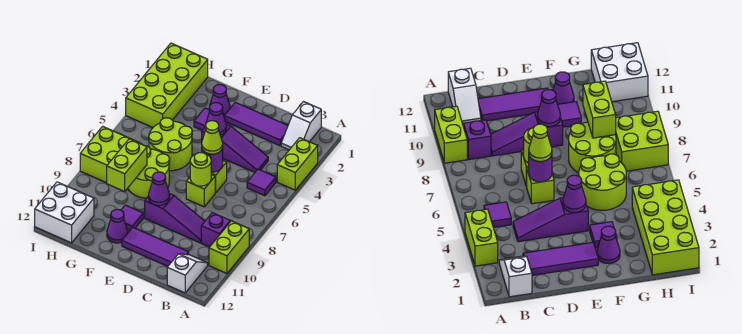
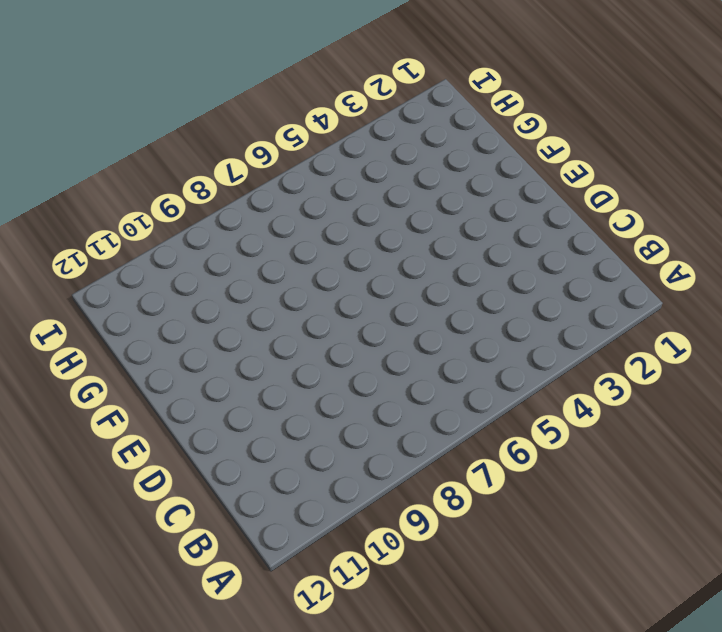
none -> lime brick A3:A4 level 1
none -> lime brick A9:A10 level 1
none -> white slope B1:B2 level 1 top 1

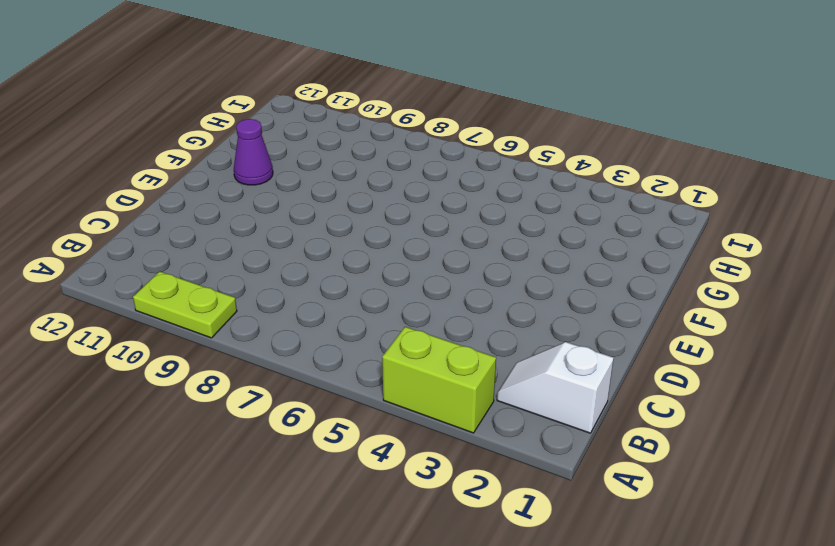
lime plate A9:A10 level 1 -> lime brick A9:A10 level 1
none -> purple tile B5 level 1
none -> purple brick B9 level 1
none -> white slope B11:B12 level 1 top 12

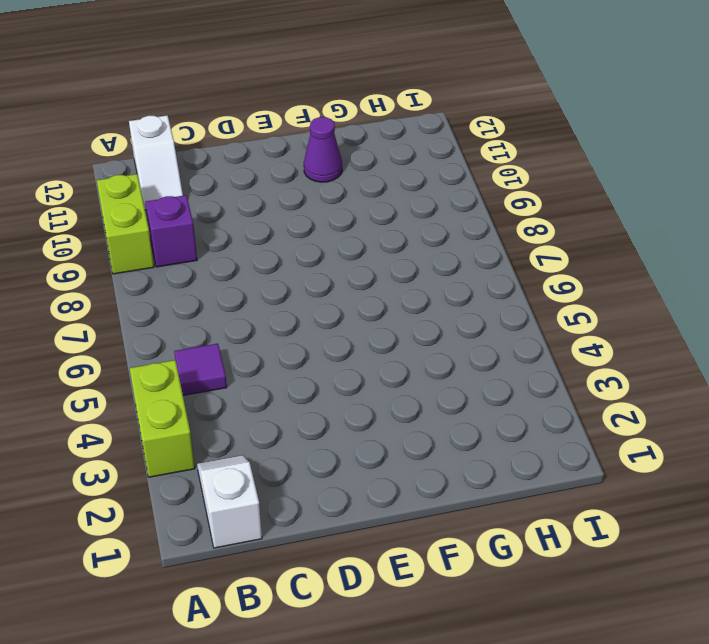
none -> purple tile C2:E2 level 1
none -> purple slope C4:E4 level 1 top E
none -> purple slope C9:E9 level 1 top E

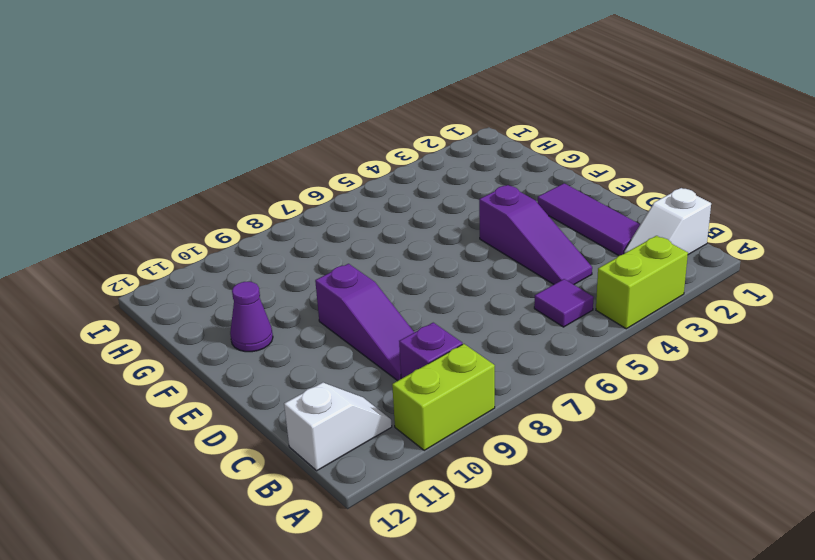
none -> purple tile C11:E11 level 1
none -> lime brick D6 level 1
none -> lime brick D7 level 1

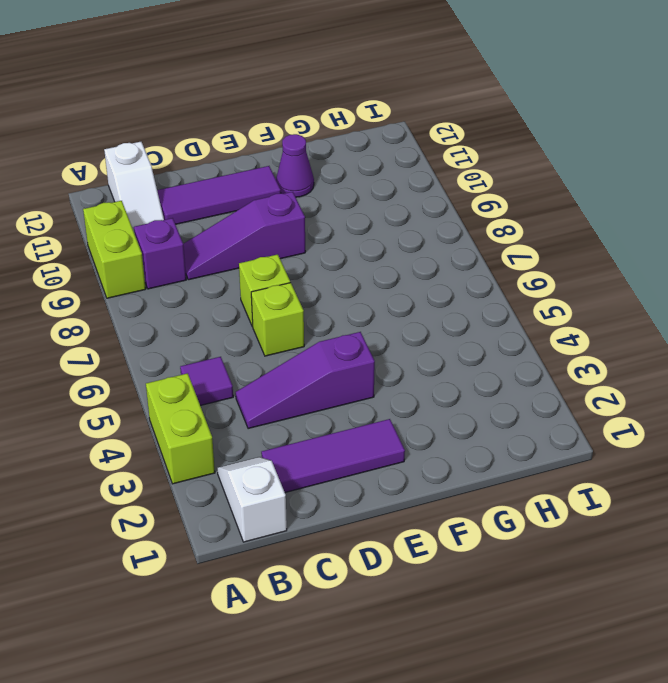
none -> purple cone F2 level 1
none -> purple tile F3 level 1
none -> lime round brick F5:G6 level 1

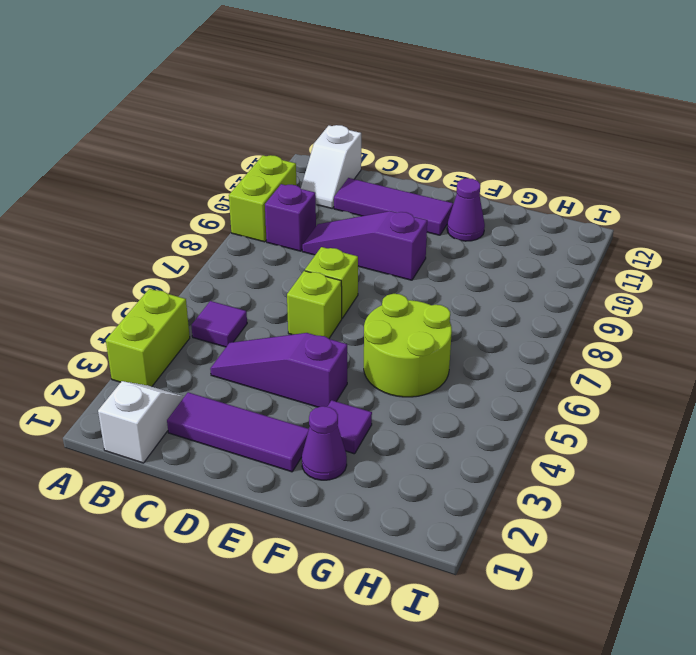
none -> lime round brick F7:G8 level 1
none -> purple tile F10 level 1
none -> lime brick H1:I4 level 1

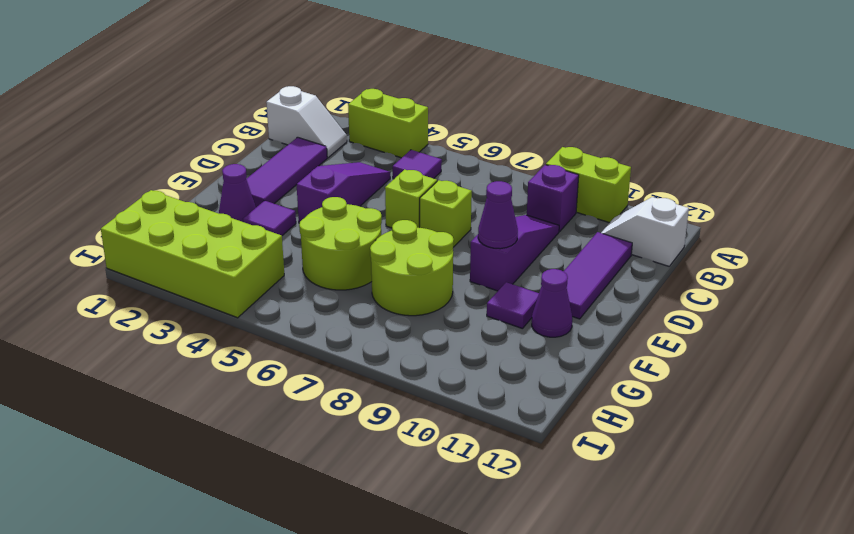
none -> lime brick H7:I8 level 1
none -> white brick H11:I12 level 1
none -> purple round brick D6 level 2

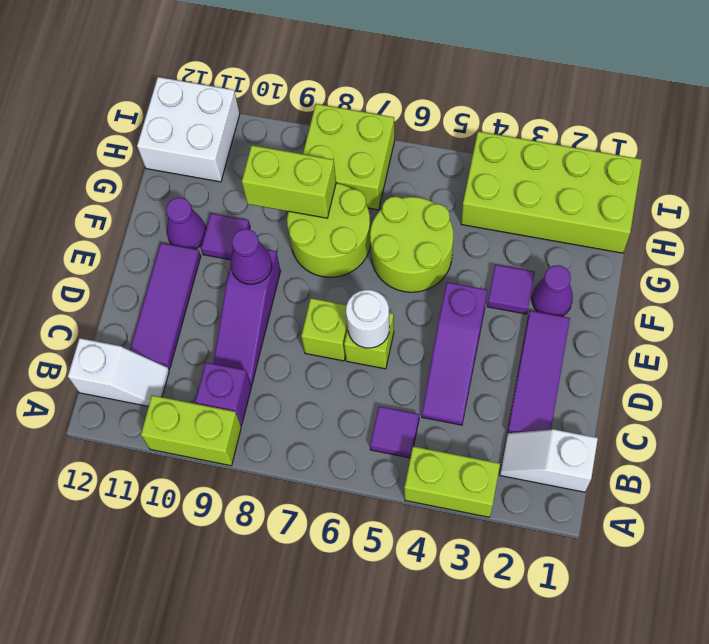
white round brick D6 level 2 -> purple round brick D6 level 2
none -> lime round brick D7 level 2
none -> purple cone E4 level 2
none -> lime cone D6 level 3

